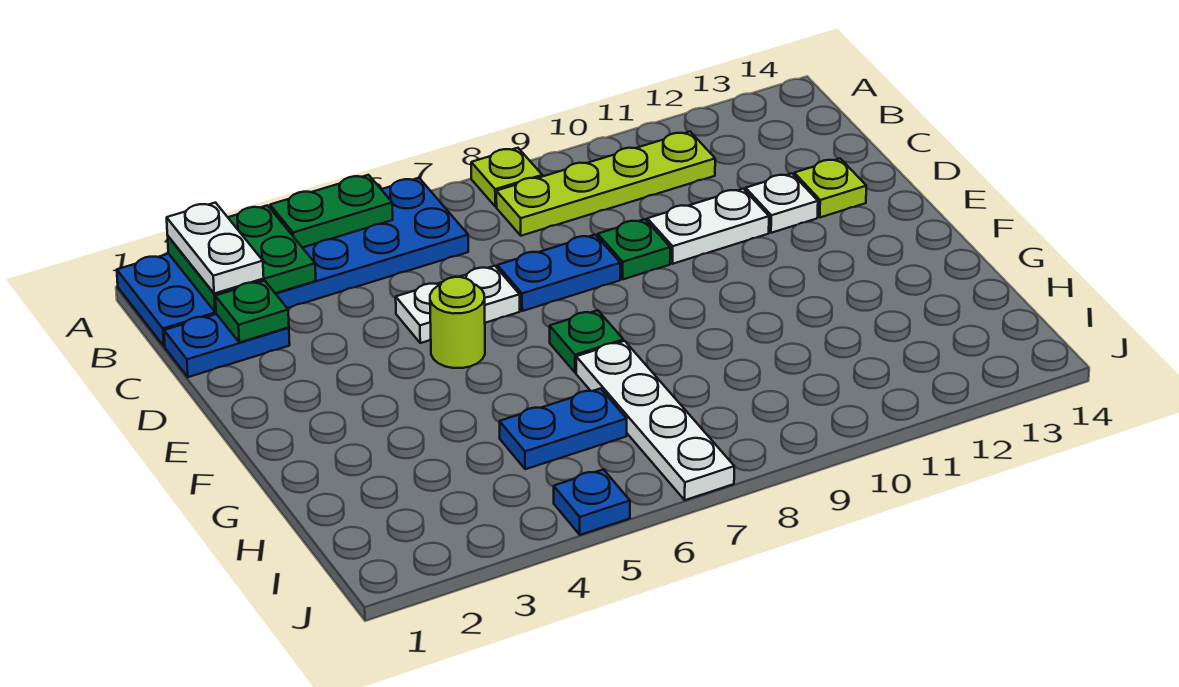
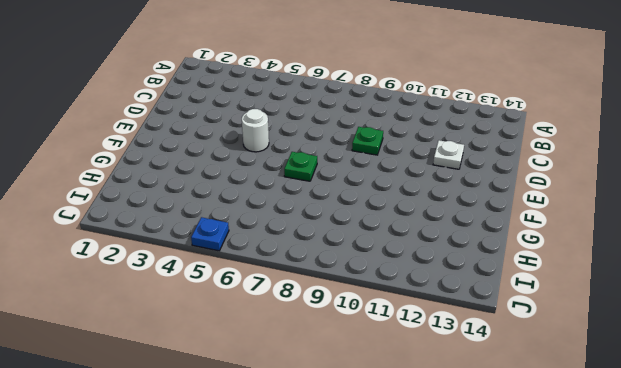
white round brick E5 level 1 -> lime round brick E5 level 1
none -> blue plate A1:B6 level 1
none -> lime plate A8 level 1
none -> lime plate B8:B11 level 1

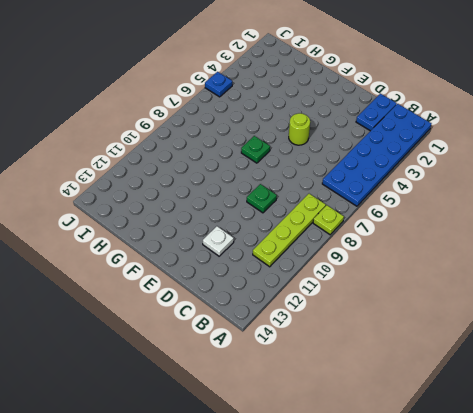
none -> white plate D5:D6 level 1
none -> blue plate D7:D8 level 1
none -> white plate D10:D11 level 1

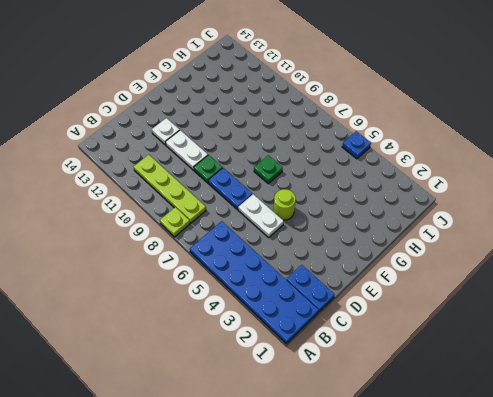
none -> lime plate D13 level 1
none -> white plate G7:J7 level 1
none -> blue plate H5:H6 level 1

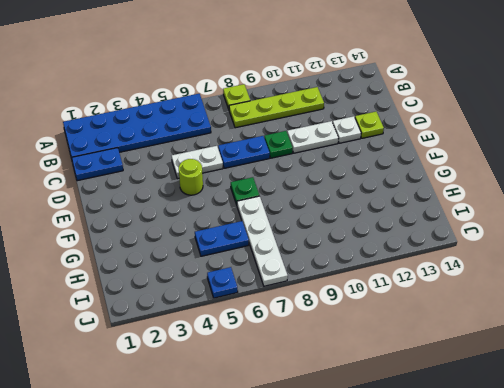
none -> green plate A2:B3 level 2
none -> green plate A4:A5 level 2
none -> green plate C2 level 2

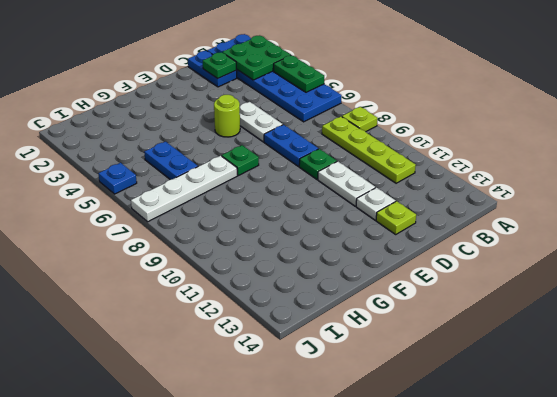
none -> white plate A2:B2 level 3

